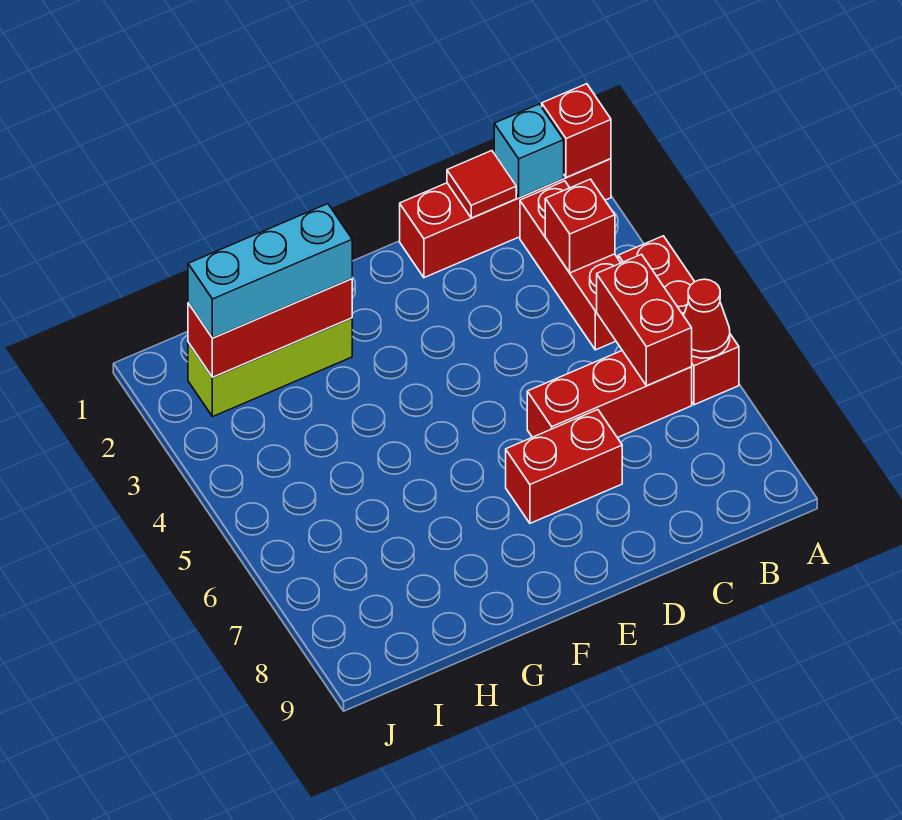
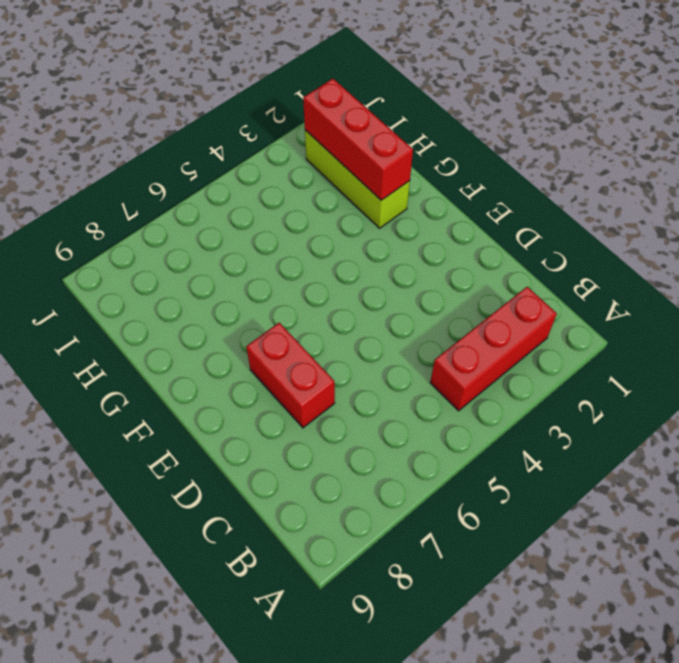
none -> red brick A1:D1 level 1
none -> red brick A4:A6 level 1
none -> red brick B6:D6 level 1

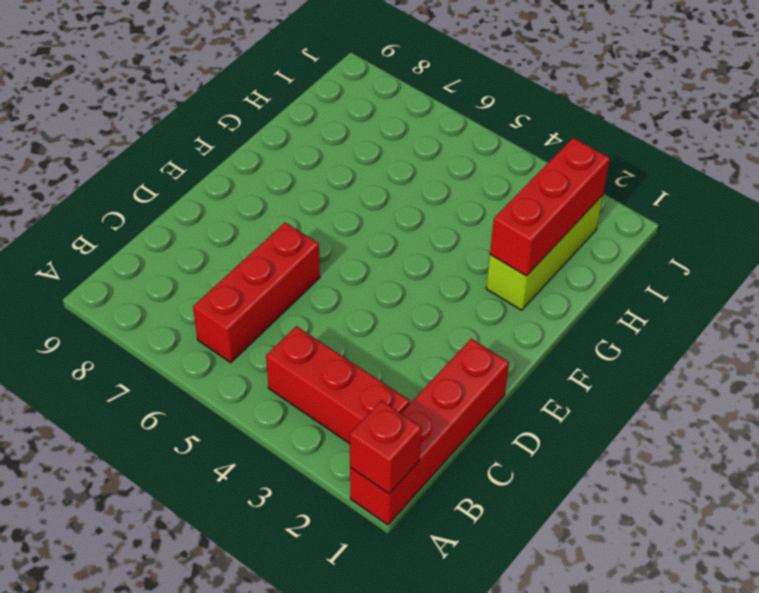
none -> red brick A4:A6 level 1
none -> red brick D7:E7 level 1
none -> red cone A6 level 2

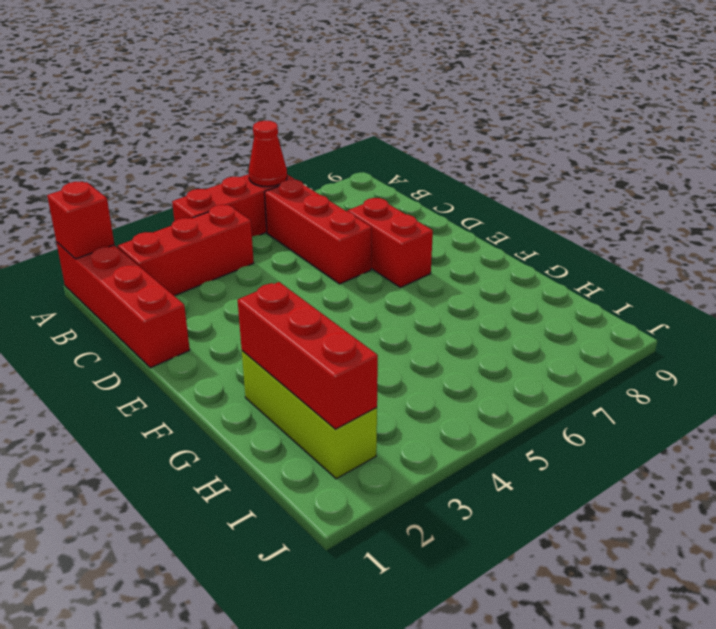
none -> cyan brick B1 level 2
none -> red brick B3 level 2
none -> red brick B5:B6 level 2

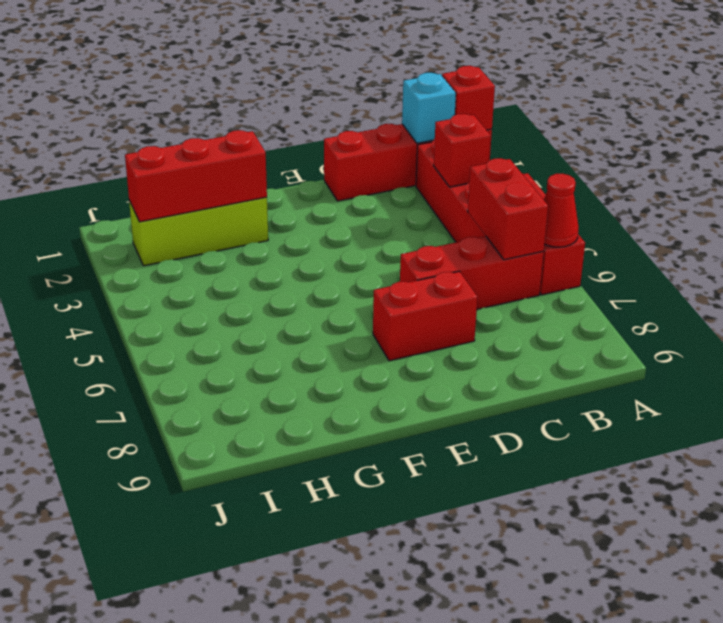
none -> red tile C1 level 2
none -> cyan brick G2:I2 level 3

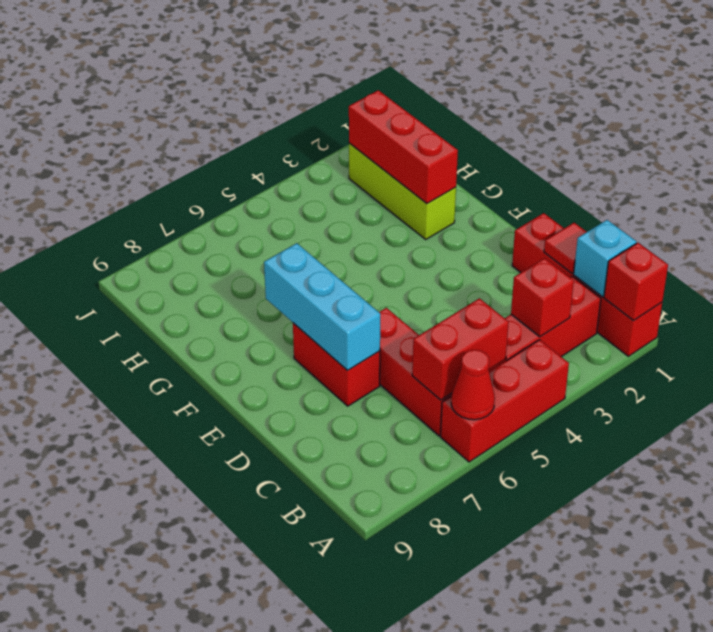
cyan brick D7:F7 level 2 -> cyan brick G2:I2 level 3

